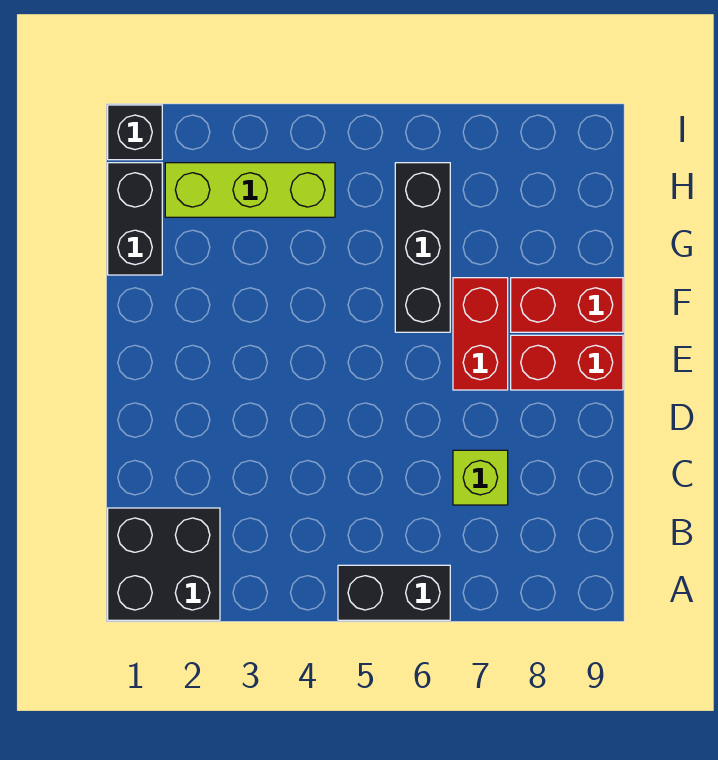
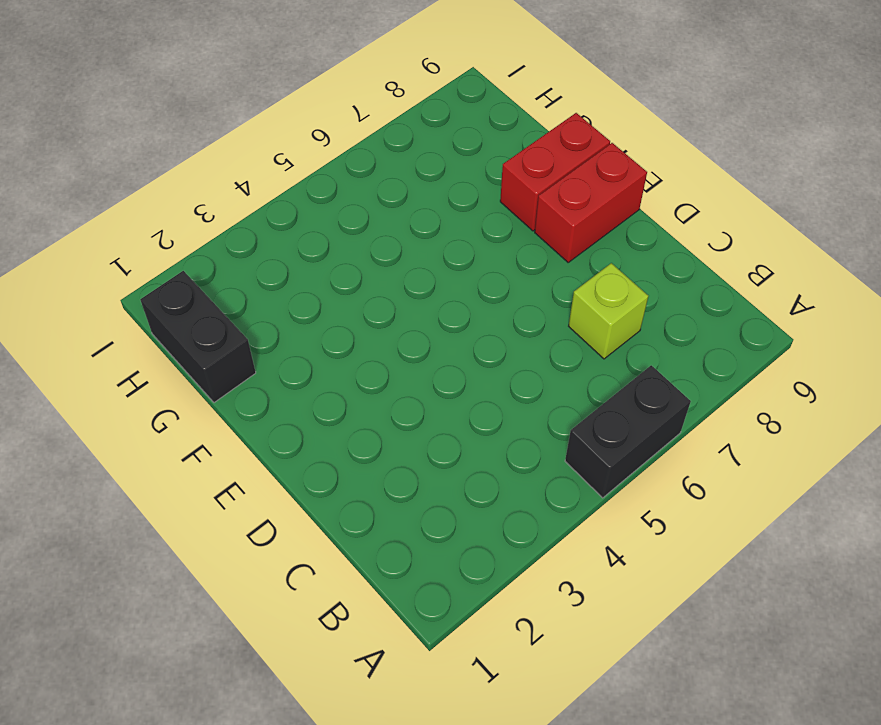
none -> black brick A1:B2 level 1
none -> red brick E7:F7 level 1

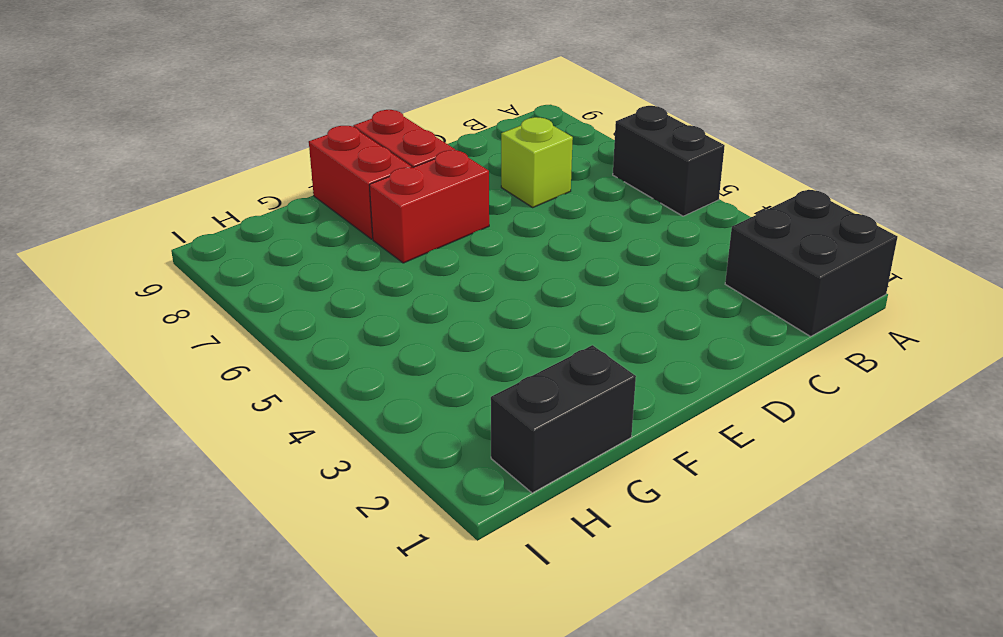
none -> black brick F6:H6 level 1
none -> lime brick H2:H4 level 1

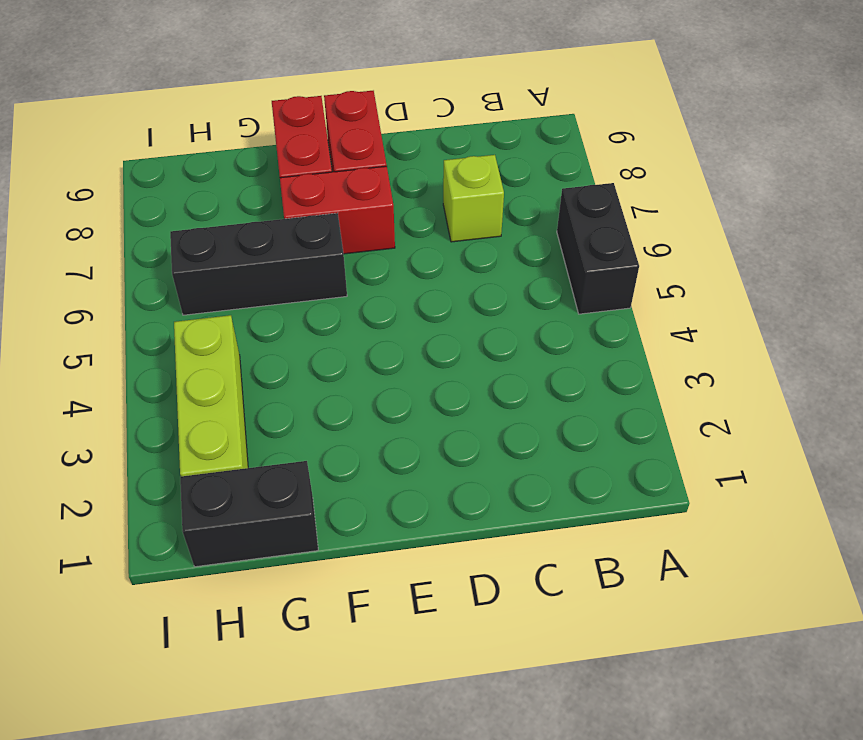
none -> black brick A1:B2 level 1
none -> black brick I1 level 1

